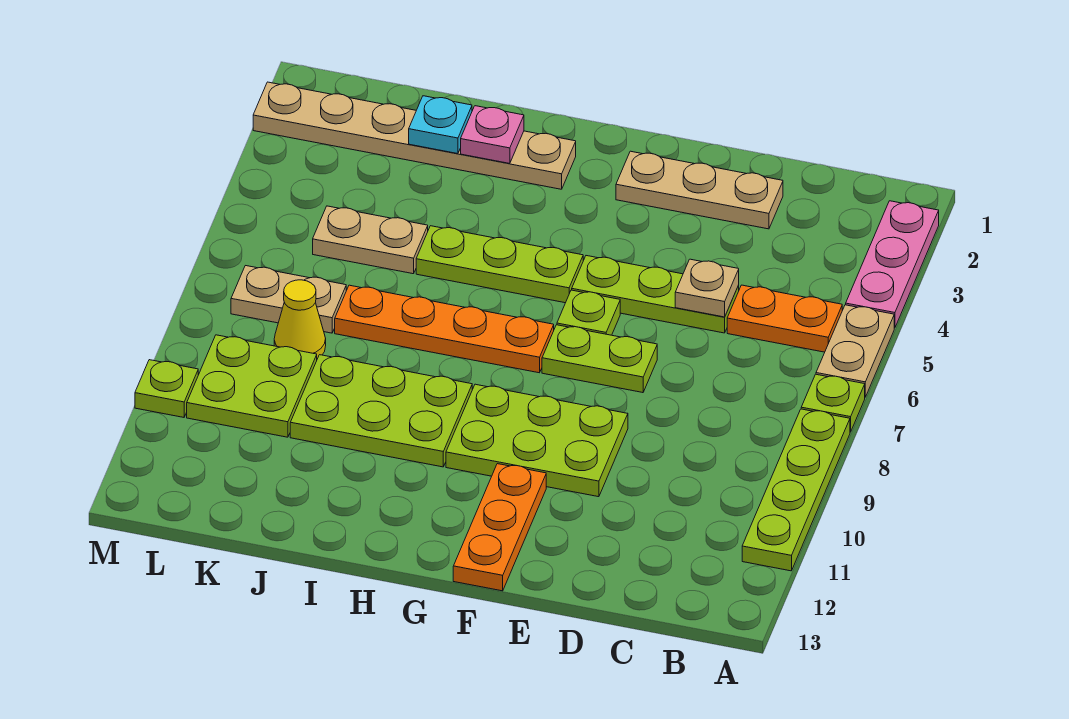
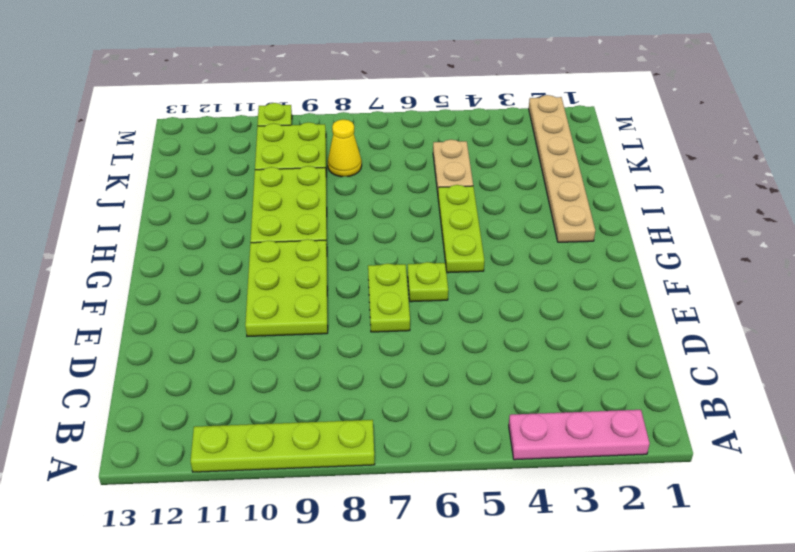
none -> tan plate A5:A6 level 1
none -> lime plate A7 level 1
none -> orange plate B5:C5 level 1

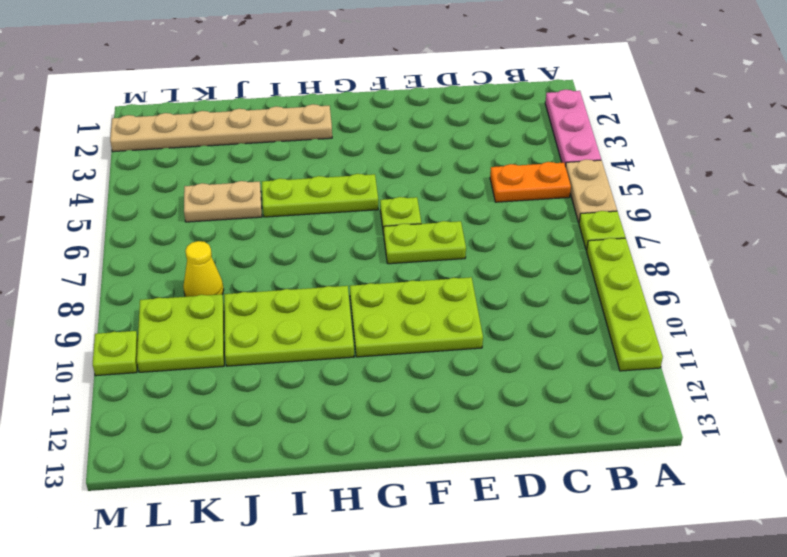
none -> tan plate D2:F2 level 1
none -> lime plate D5:F5 level 1
none -> orange plate F11:F13 level 1

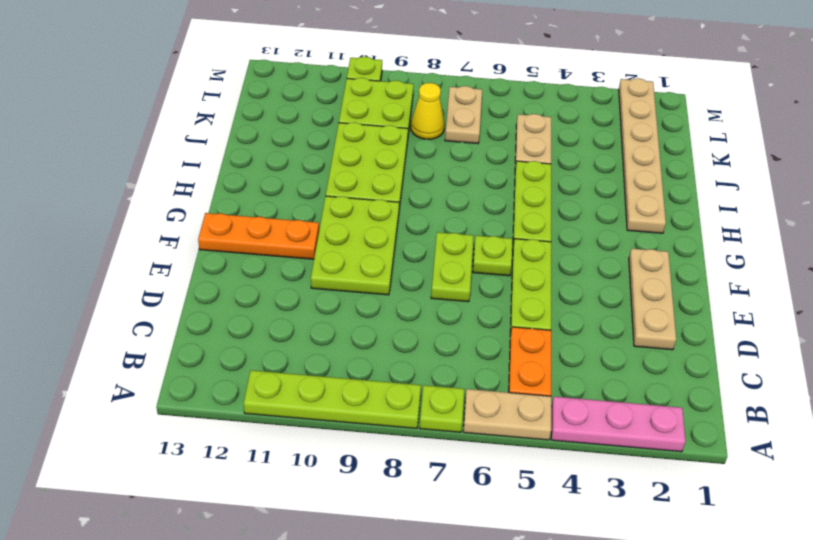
none -> orange plate G7:J7 level 1
none -> tan plate D5 level 2
none -> pink plate I2 level 2

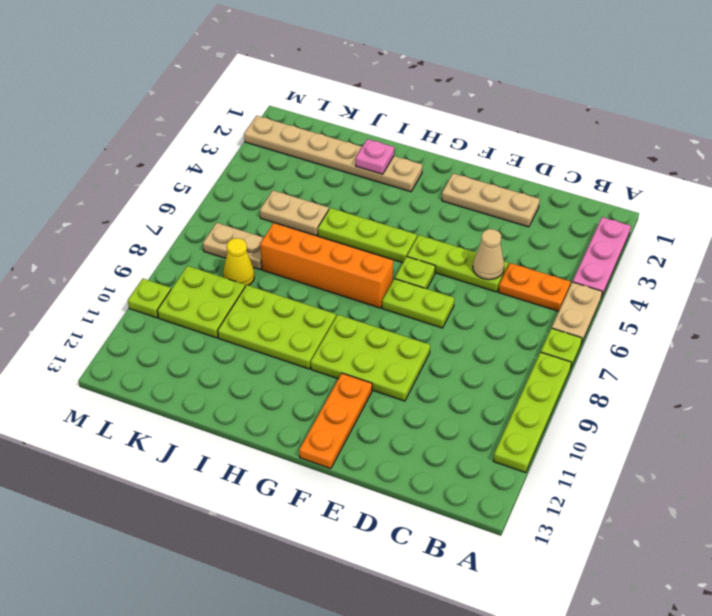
tan cone D5 level 2 -> tan plate D5 level 2
orange brick G7:J7 level 1 -> orange plate G7:J7 level 1
none -> cyan plate J2 level 2

